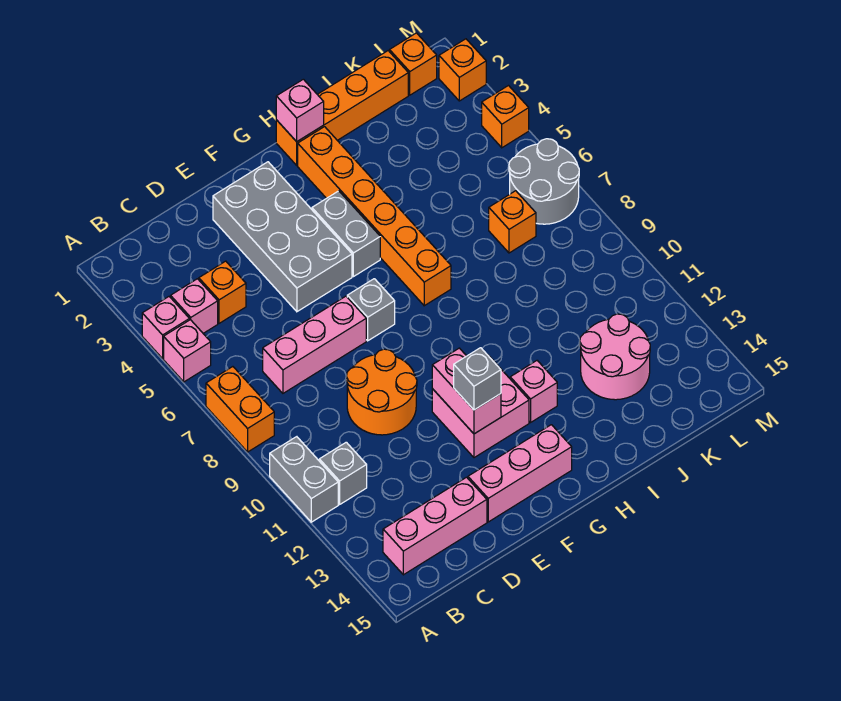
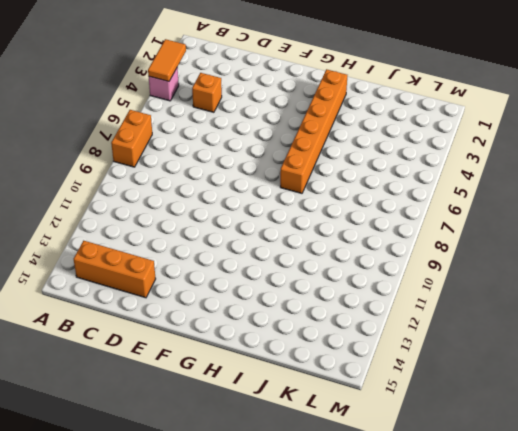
orange tile A3:A4 level 2 -> none
orange brick B14:D14 level 1 -> pink brick B14:D14 level 1
none -> pink brick A5 level 1
none -> grey brick A10:A11 level 1
none -> pink brick B4 level 1

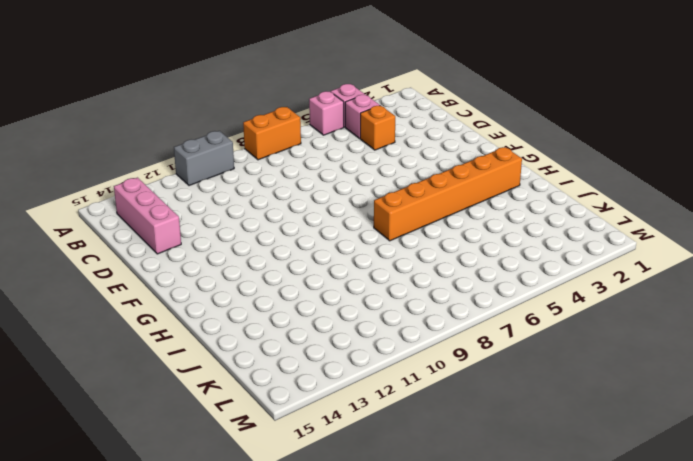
none -> grey brick B11 level 1
none -> pink brick C7:E7 level 1
none -> orange round brick D9:E10 level 1

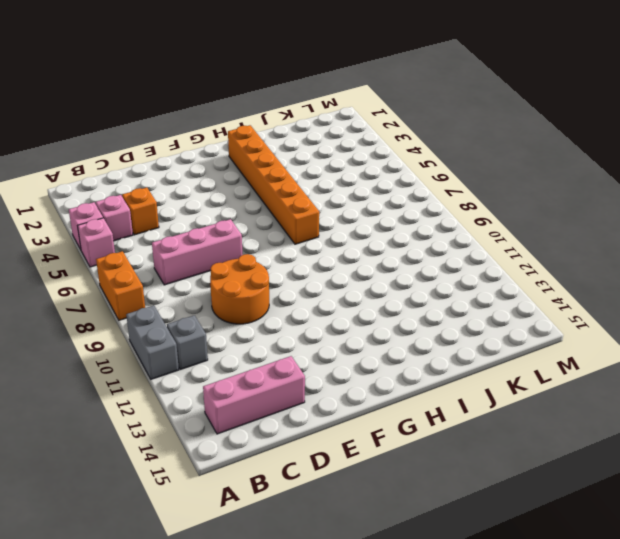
none -> grey brick E2:F5 level 1
none -> pink brick E14:G14 level 1
none -> grey brick F7 level 1

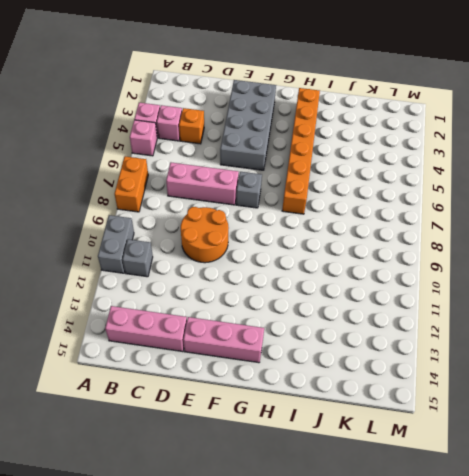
none -> pink brick F11:G12 level 1
none -> grey brick G4:G5 level 1
none -> orange brick H1:K1 level 1

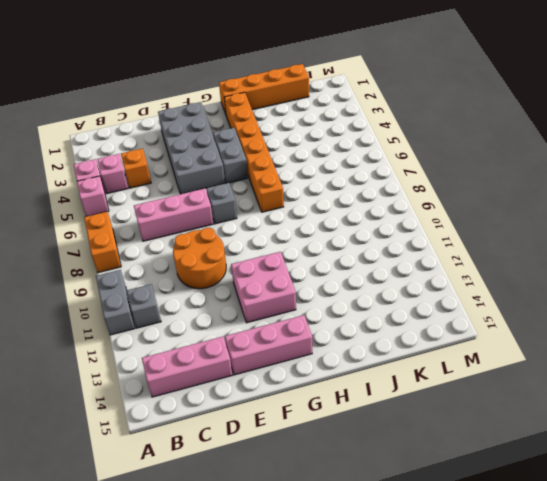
none -> pink brick H12 level 1
none -> pink round brick J12:K13 level 1
none -> orange brick K7 level 1

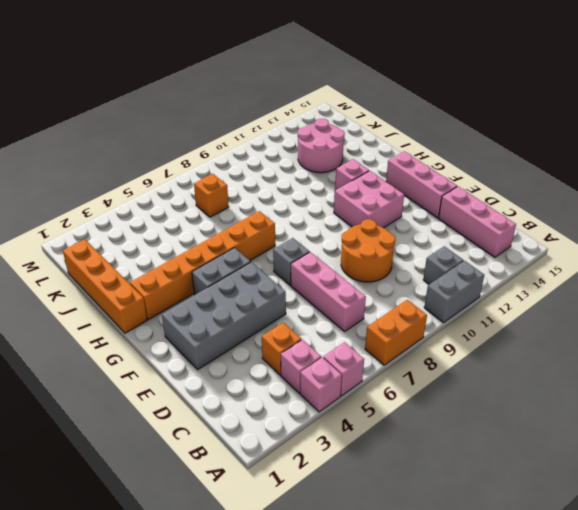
none -> orange brick L1 level 1
none -> grey round brick L6:M7 level 1
none -> orange brick M2 level 1

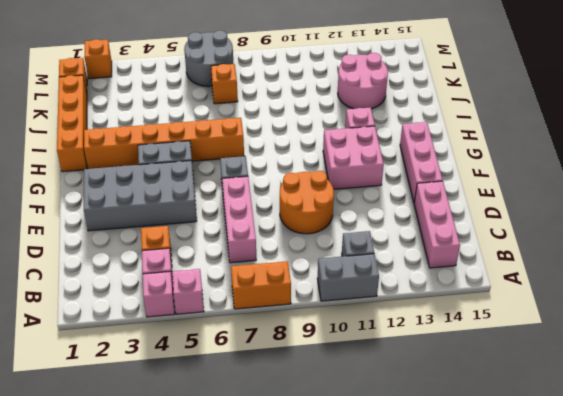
none -> orange brick M4 level 1
none -> pink brick F11:F12 level 2
none -> pink brick H1 level 2

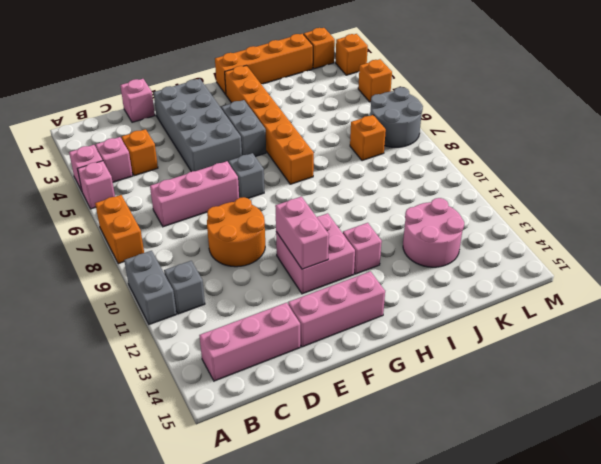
pink brick D1 level 1 -> pink brick H1 level 2
none -> grey brick F12 level 3

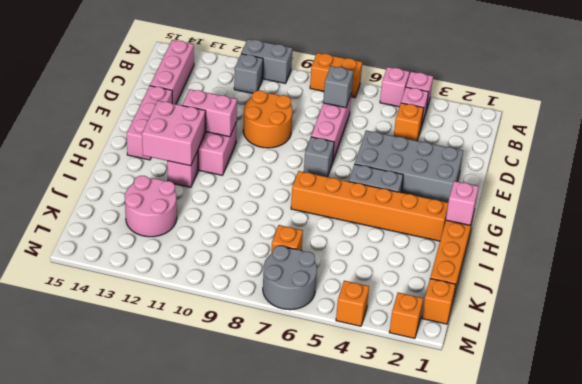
grey brick C7 level 2 -> grey brick F12 level 3
pink brick G12:H13 level 2 -> none

